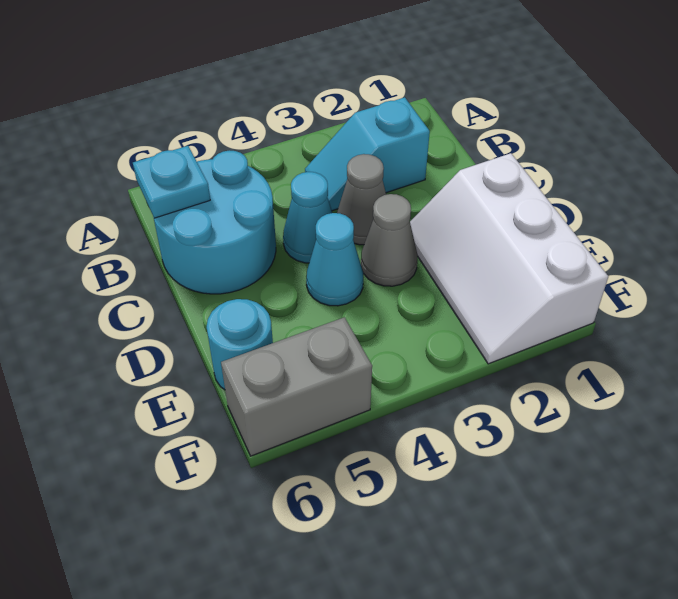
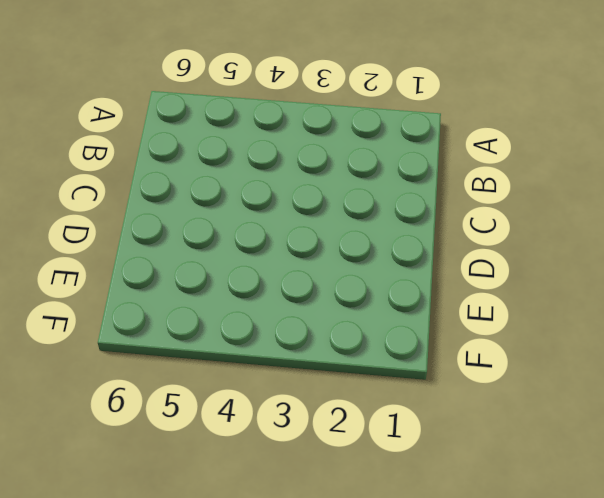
none -> cyan slope B2:B3 level 1 top 2
none -> cyan round brick B5:C6 level 1

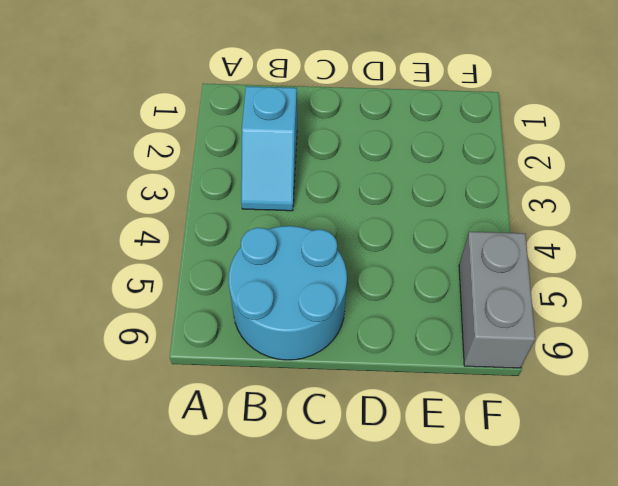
none -> grey cone C3 level 1
none -> cyan cone C4 level 1

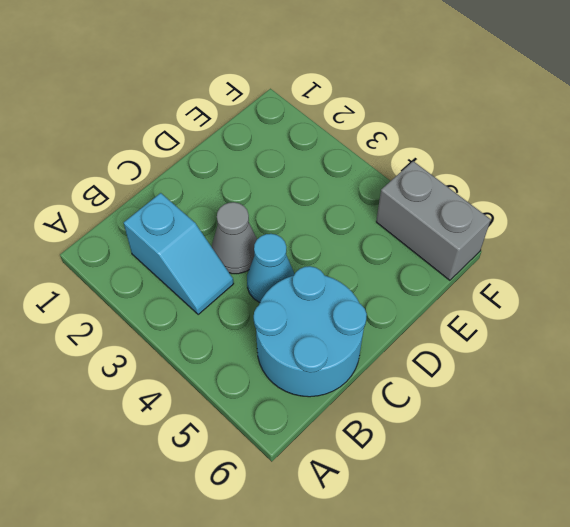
none -> white slope D1:F2 level 1 top 1
none -> grey cone D3 level 1

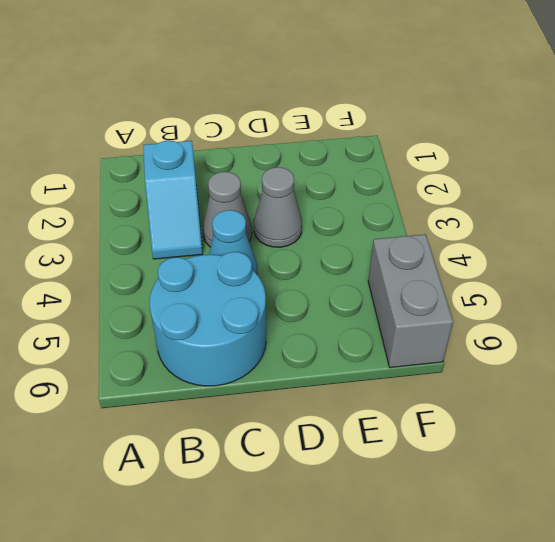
none -> white slope D1:F2 level 1 top 1
none -> cyan cone D4 level 1

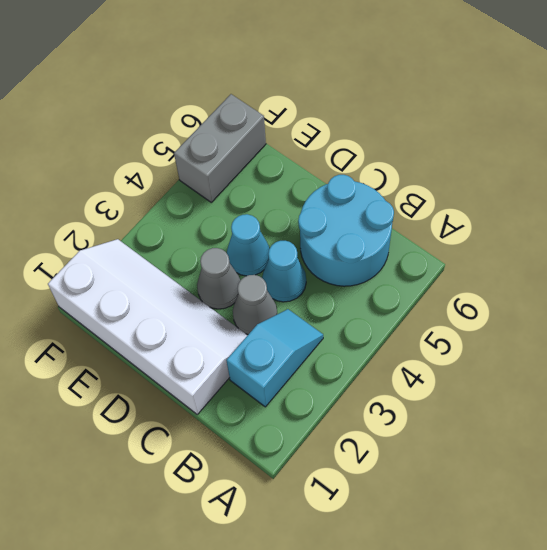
white slope C1:F2 level 1 top 1 -> white slope D1:F2 level 1 top 1
none -> cyan round brick E6 level 1
none -> cyan plate B6 level 2

